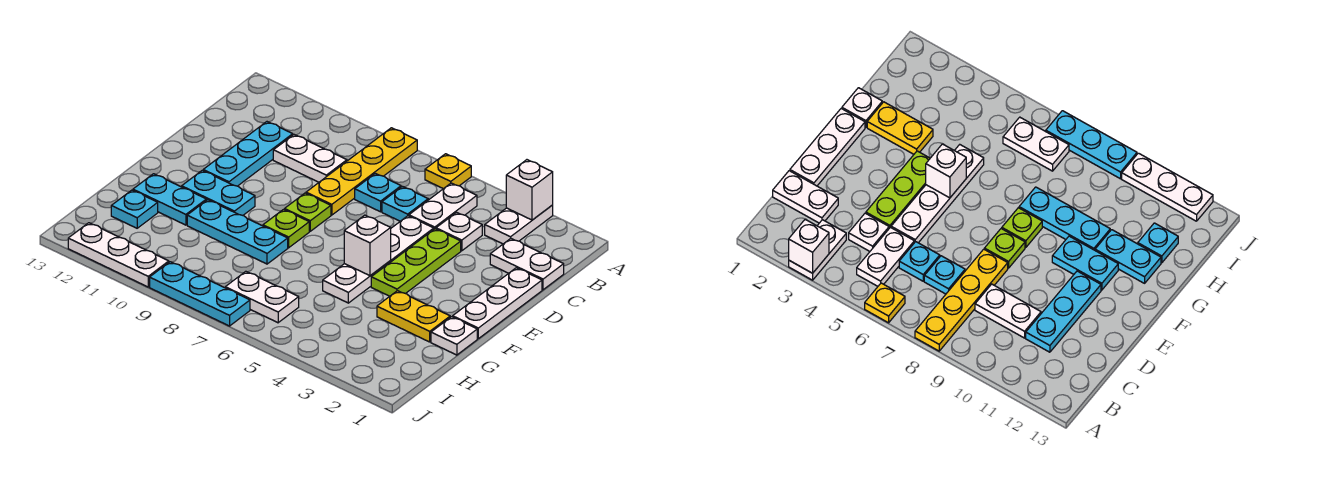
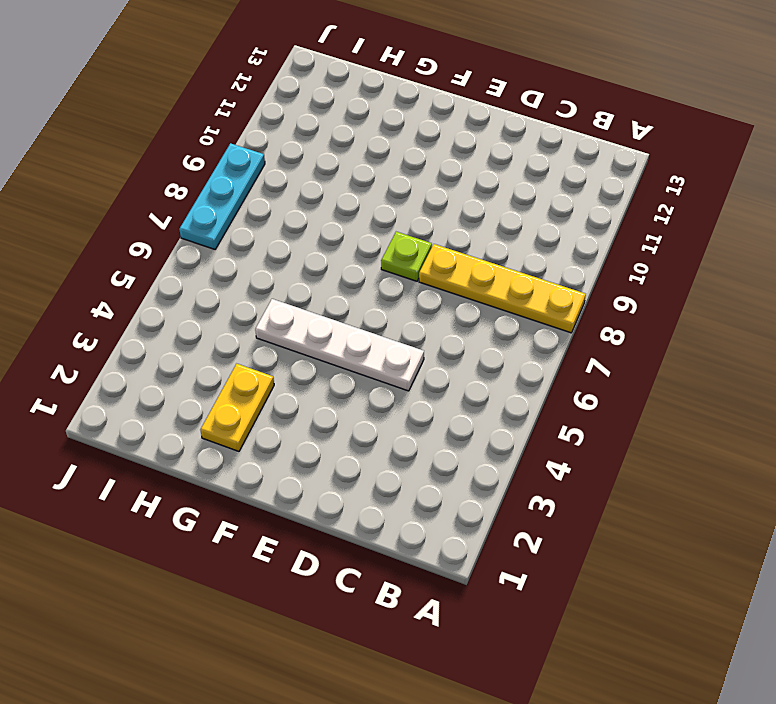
none -> white plate A3:B3 level 1
none -> yellow plate A6 level 1
none -> white plate B5:C5 level 1

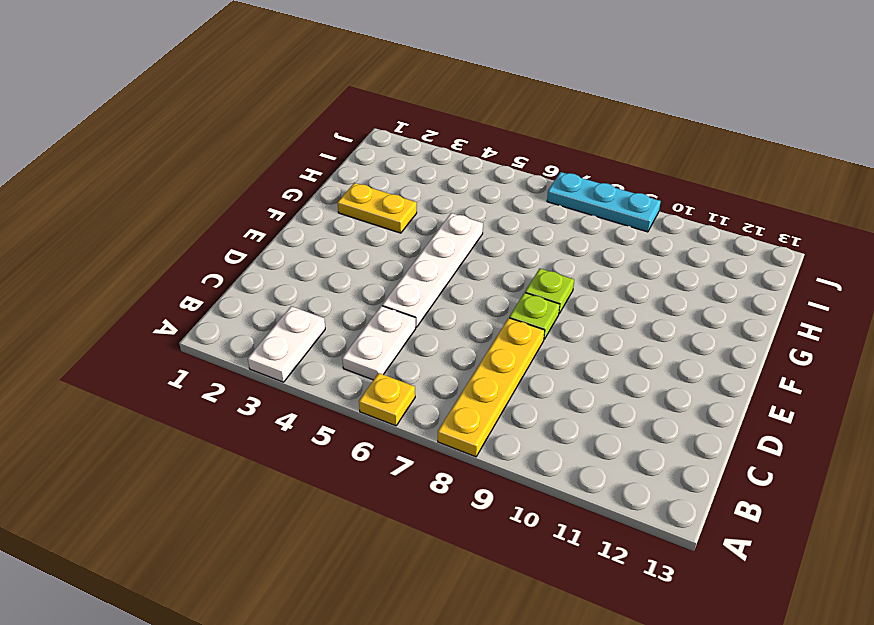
none -> white plate C1:C2 level 1
none -> white plate C4 level 1
none -> cyan plate C6 level 1

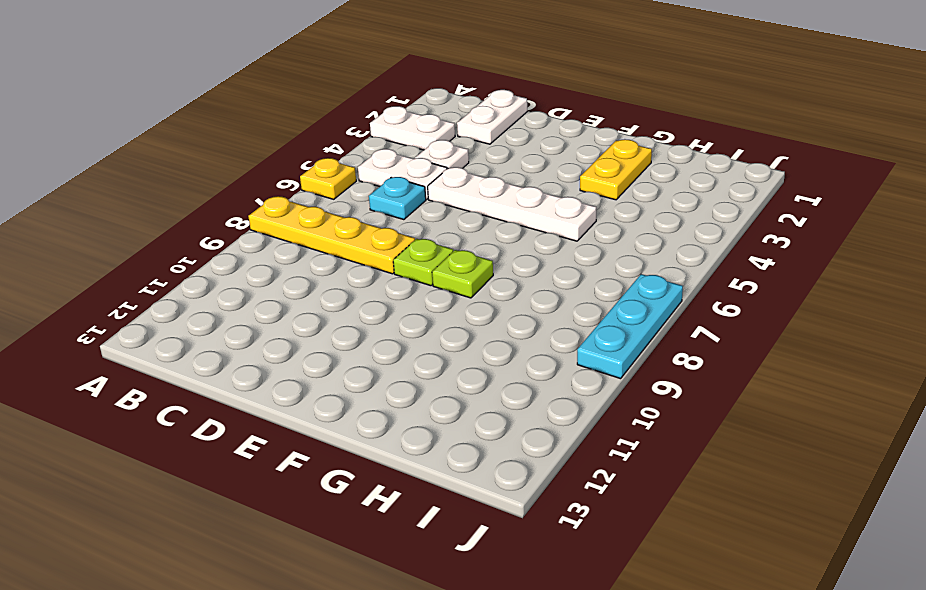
none -> cyan plate C7 level 1
none -> white plate C9:C10 level 1
none -> cyan plate C11:E11 level 1

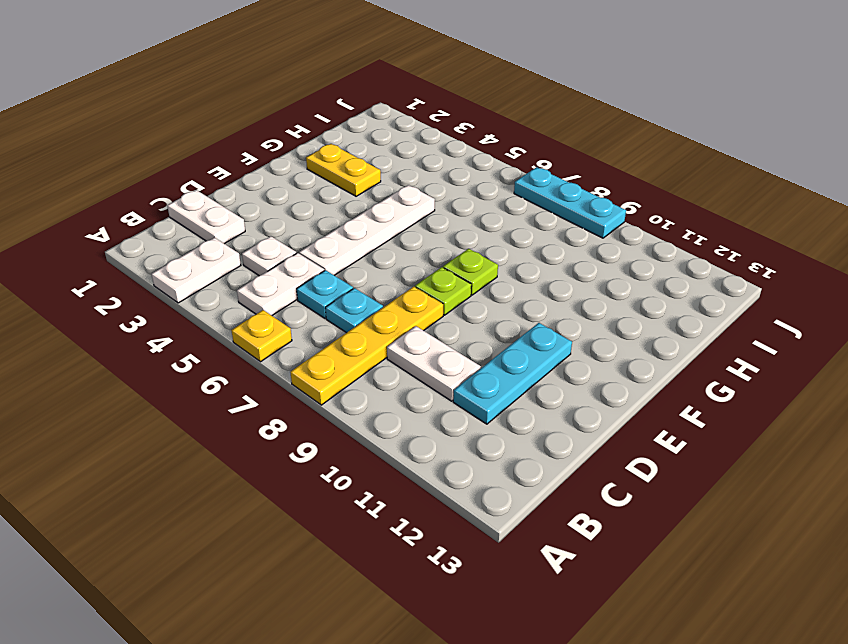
none -> white plate D1:F1 level 1
none -> lime plate D4:F4 level 1
none -> cyan plate F10:F11 level 1

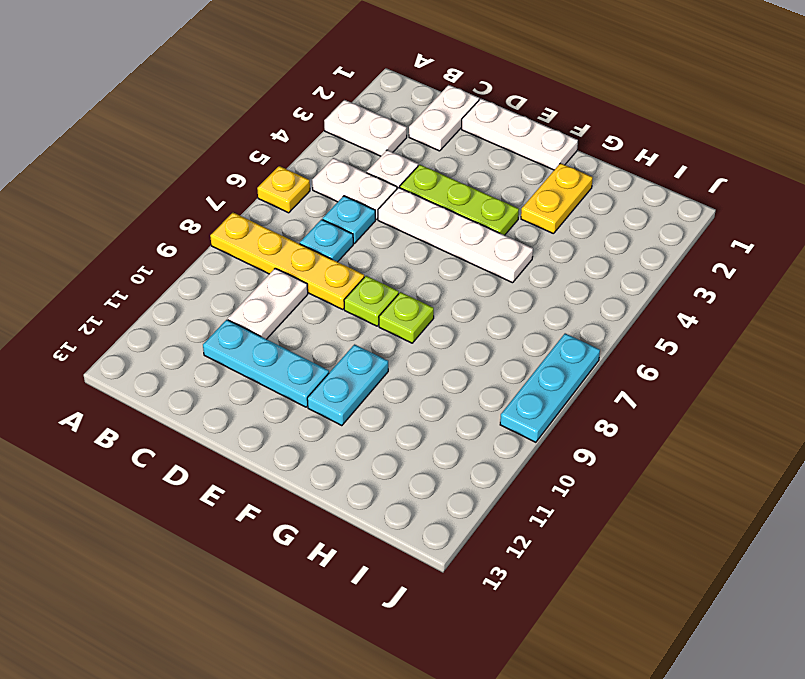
none -> white plate G1 level 1
none -> cyan plate G8:G10 level 1
none -> cyan plate G11:G12 level 1

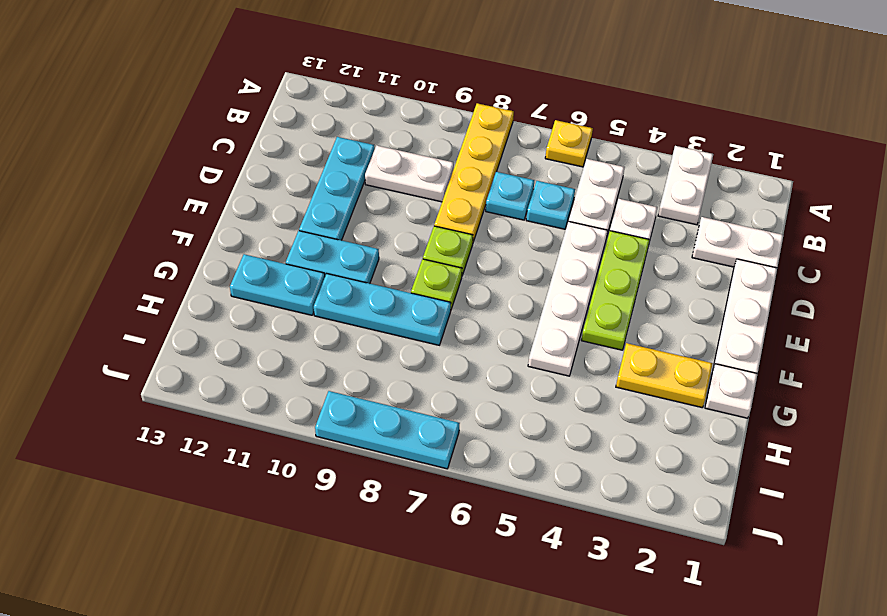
none -> cyan plate H12 level 1
none -> white plate I6:I7 level 1
none -> white plate J10:J12 level 1

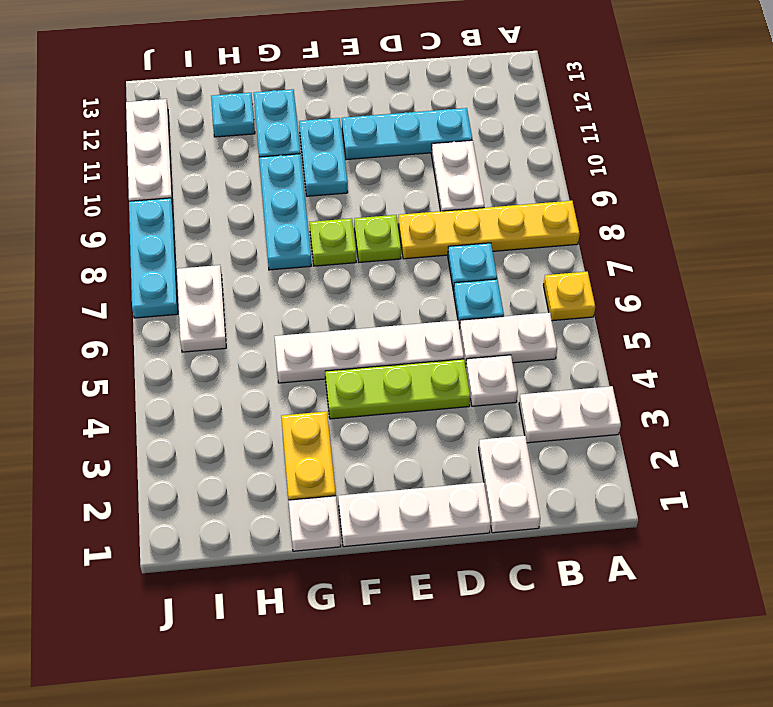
none -> white brick A3 level 2
none -> white brick F5 level 2

